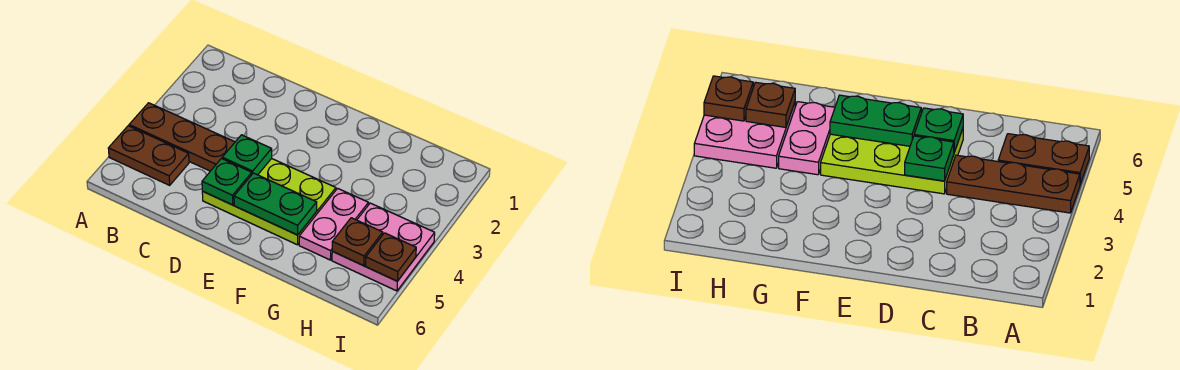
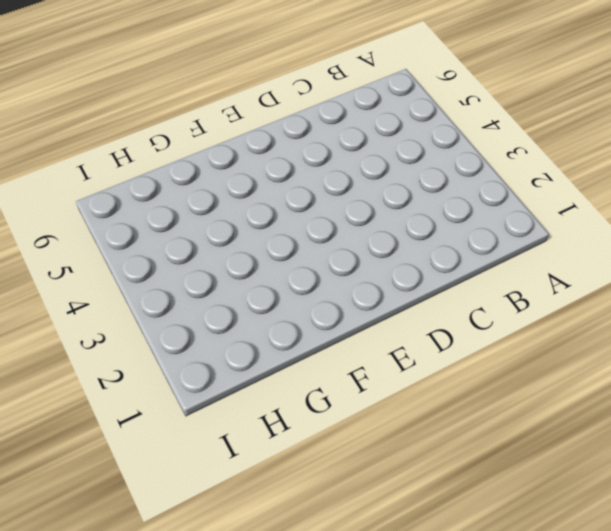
none -> brown plate A4:C4 level 1
none -> brown plate A5:B5 level 1

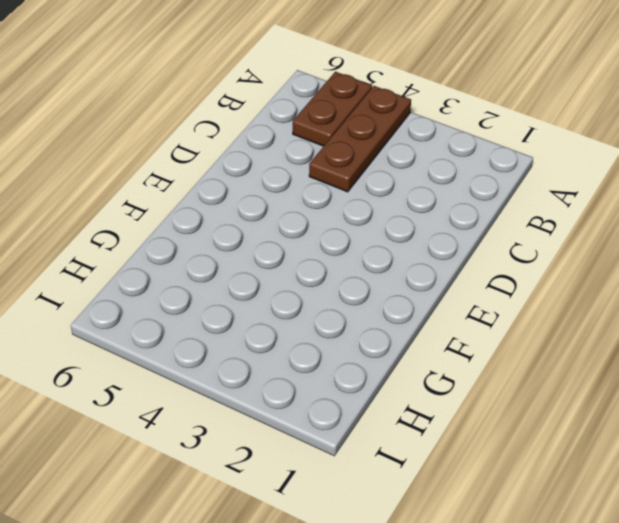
none -> lime plate D4:F5 level 1
none -> pink plate G4:G5 level 1

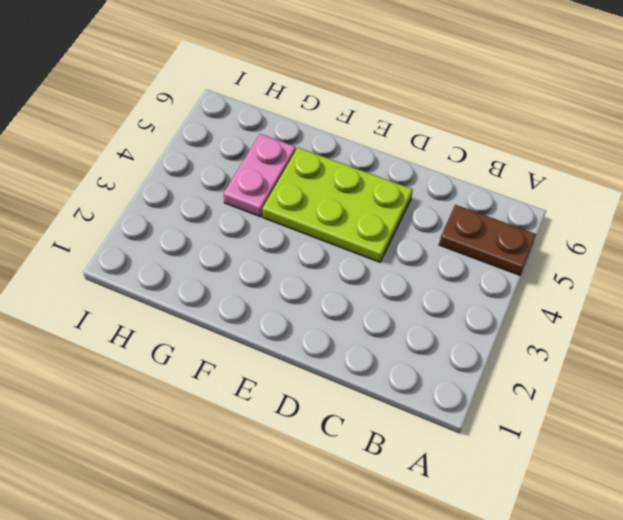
none -> brown plate A4:C4 level 1
none -> pink plate H4:I5 level 1

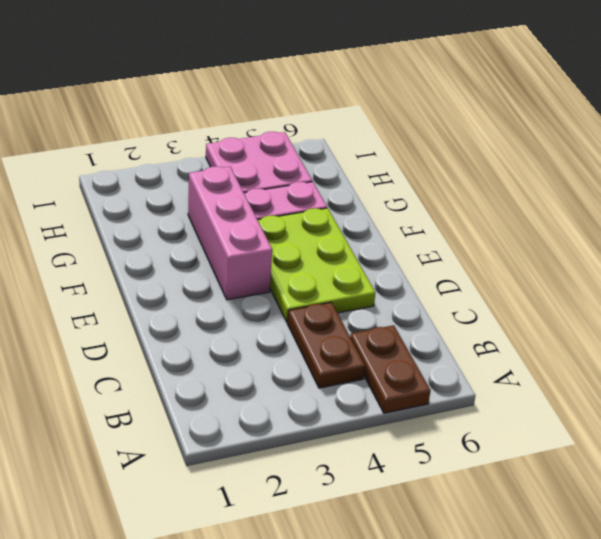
brown plate B4:C4 level 1 -> brown plate A4:C4 level 1
pink brick E3:G3 level 1 -> none
none -> green plate D4 level 2
none -> green plate D5 level 2

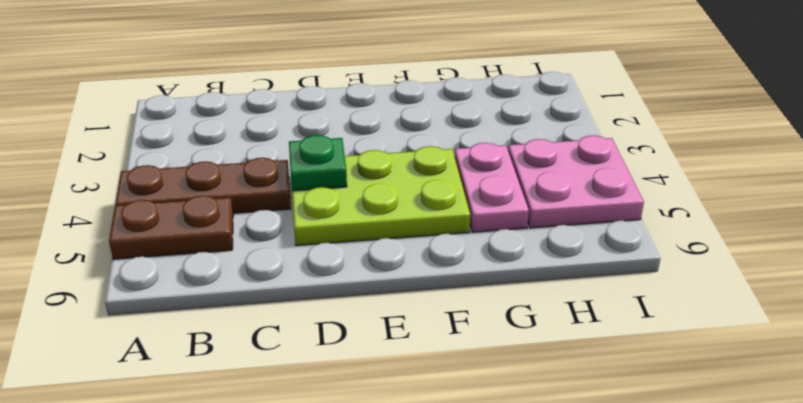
none -> green plate D5 level 2
none -> green plate E5:F5 level 2

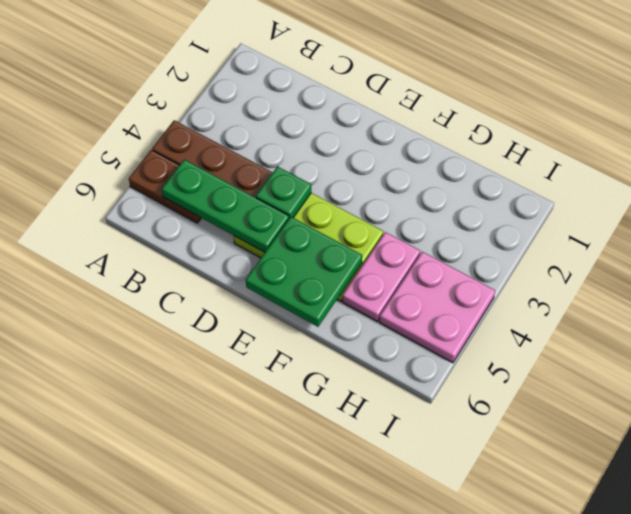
green plate B5:D5 level 2 -> green plate D5 level 2
green plate E5:F6 level 2 -> green plate E5:F5 level 2
none -> brown plate H5 level 2
none -> brown plate I5 level 2

